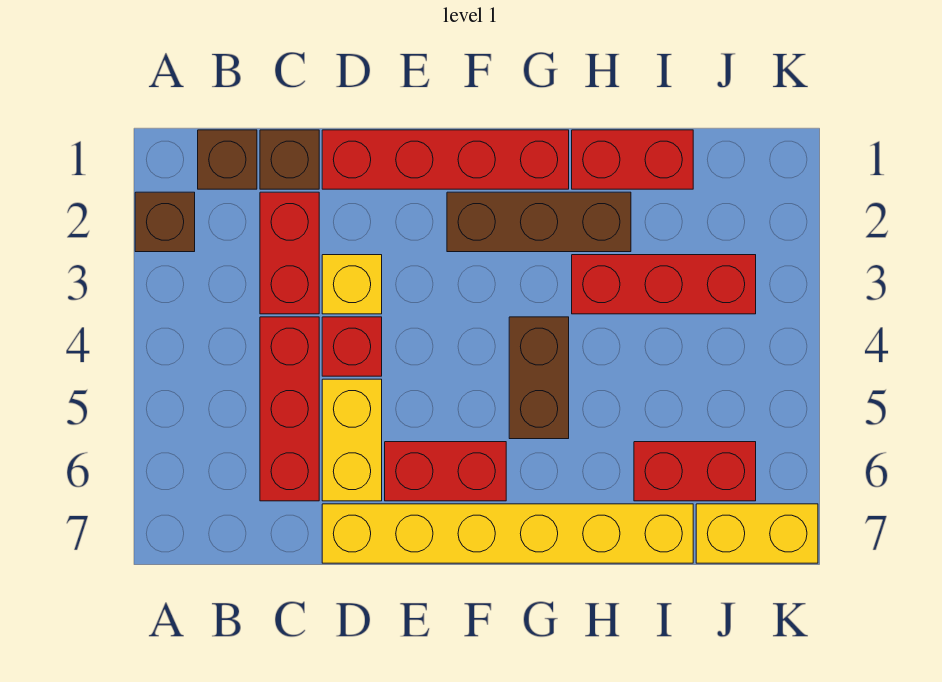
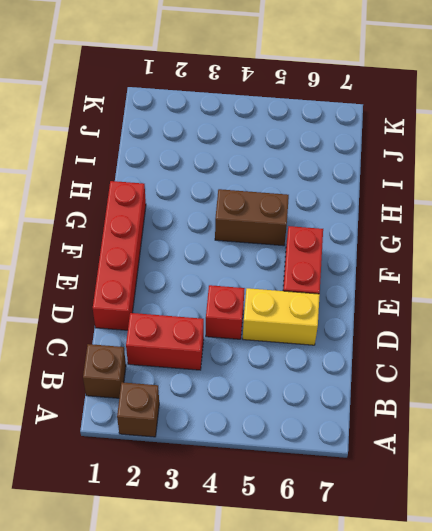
none -> brown brick C1 level 1
none -> red brick C4:C6 level 1
none -> yellow brick D3 level 1

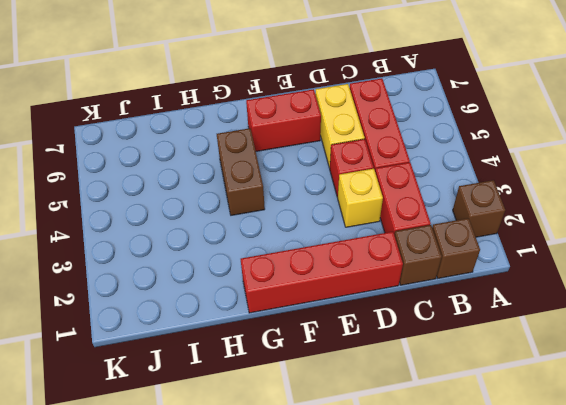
none -> yellow brick D7:I7 level 1
none -> brown brick F2:H2 level 1
none -> red brick H1:I1 level 1

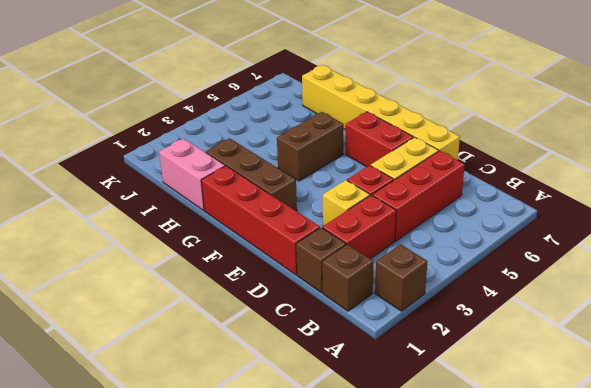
pink brick H1:I1 level 1 -> red brick H1:I1 level 1
none -> red brick H3:J3 level 1
none -> red brick I6:J6 level 1
none -> yellow brick J7:K7 level 1

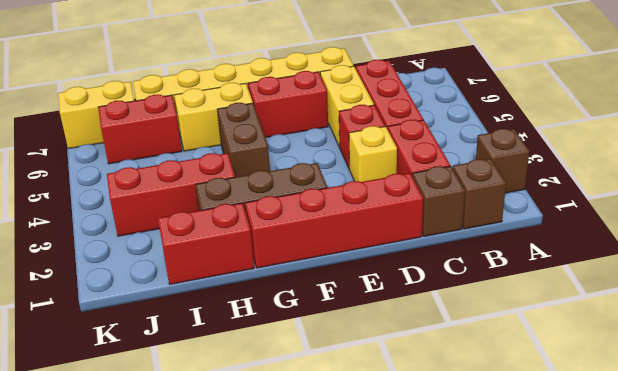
yellow brick G6:H6 level 1 -> none

